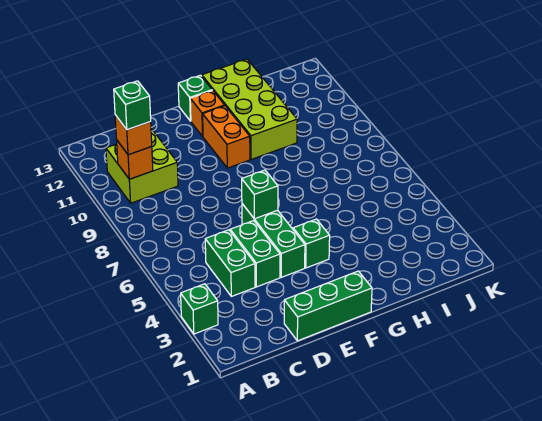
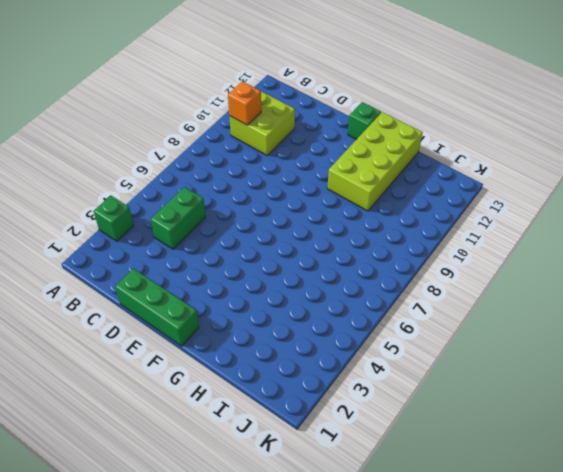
none -> green brick D4:D5 level 1
none -> green brick E4:E6 level 1
none -> green brick F4 level 1

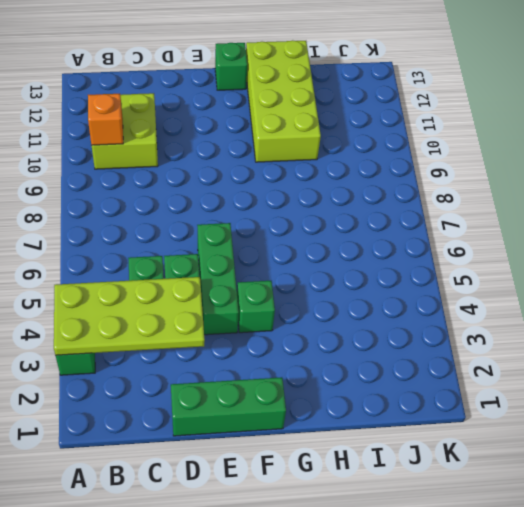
lime plate A3:D4 level 2 -> none
none -> orange brick F10:F11 level 1
none -> orange brick F12 level 1
none -> green brick E6 level 2

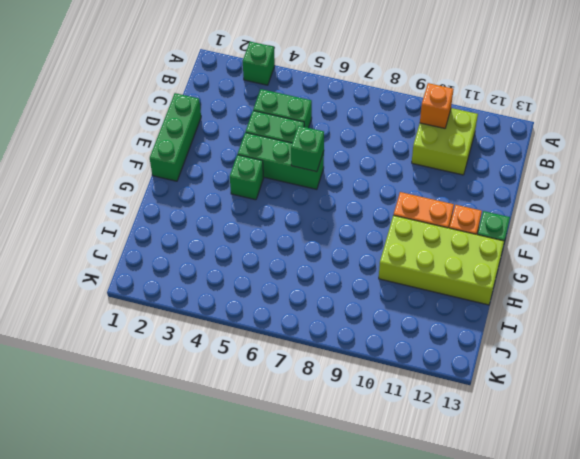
none -> orange brick B10 level 3
none -> green brick B10 level 4

